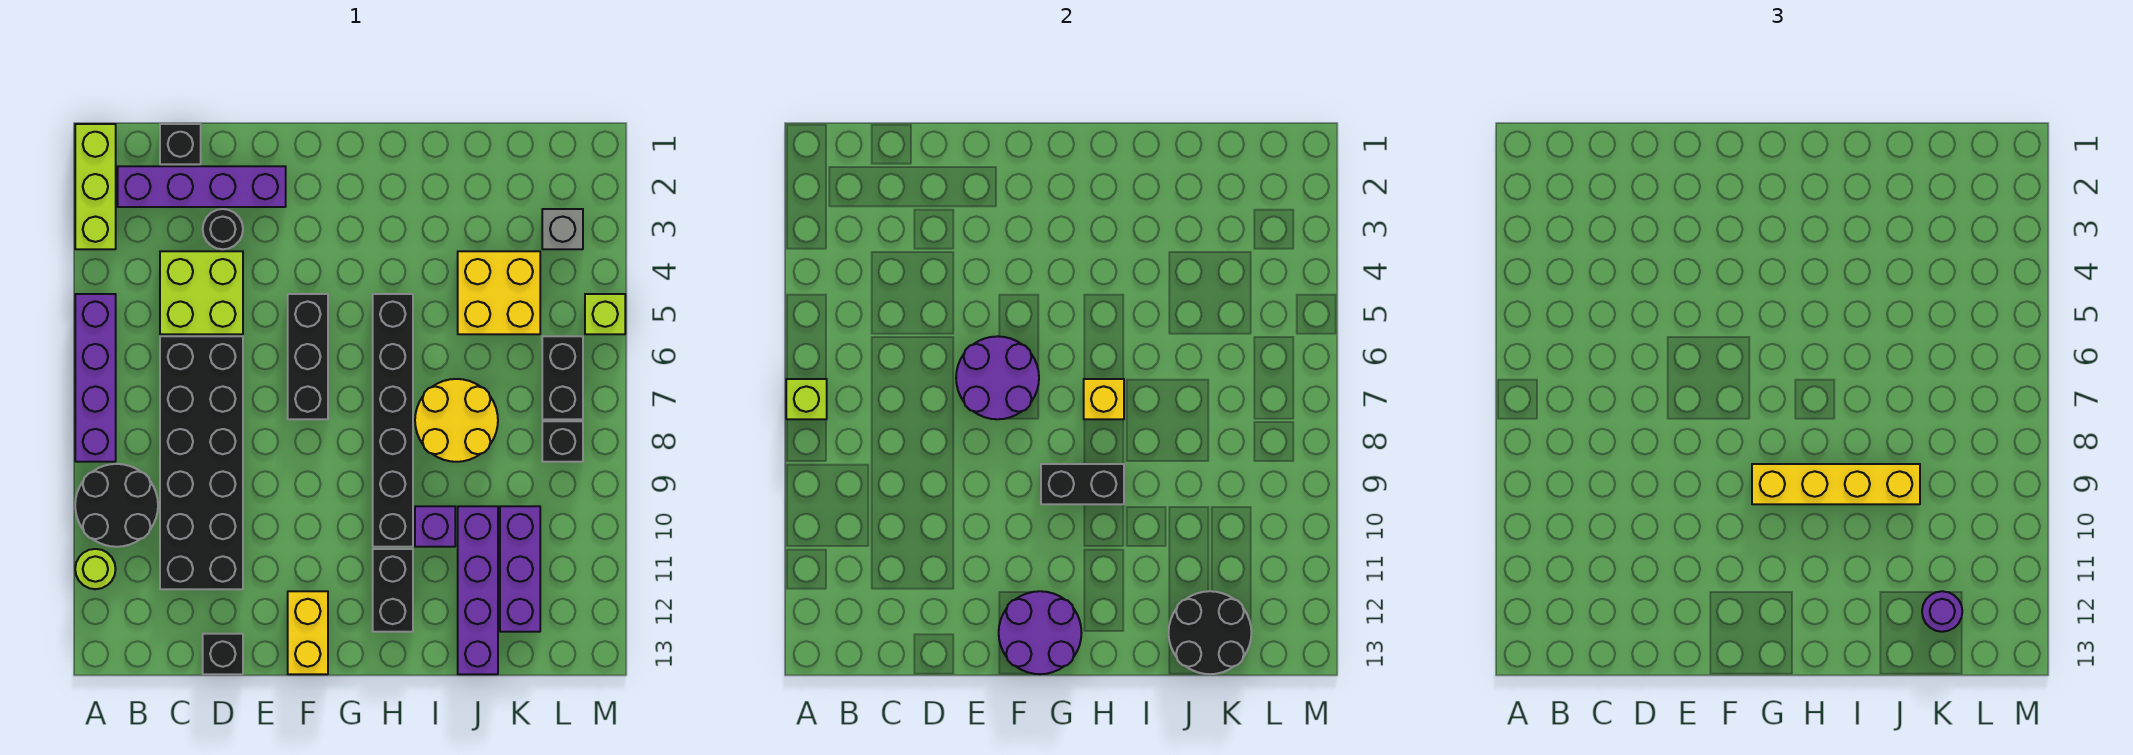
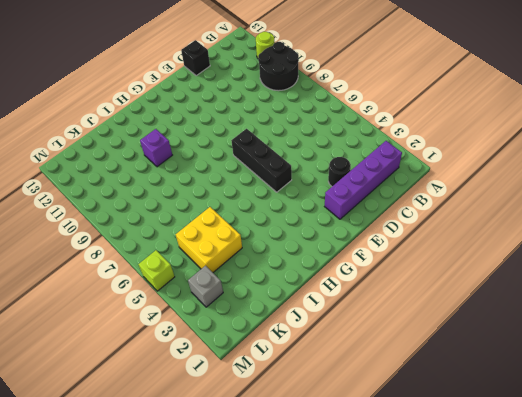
none -> lime brick A1:A3 level 1
none -> purple brick A5:A8 level 1
none -> black brick C1 level 1
none -> lime brick C4:D5 level 1

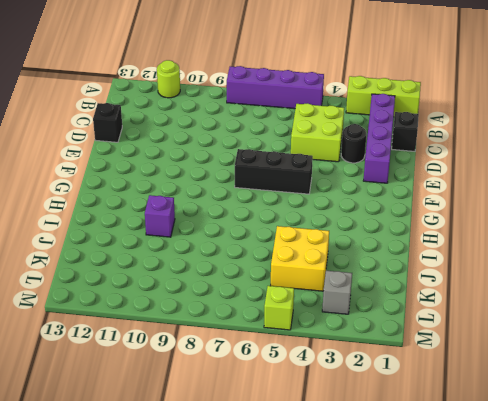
none -> black round brick A9:B10 level 1
none -> black brick C6:D11 level 1
none -> yellow brick F12:F13 level 1
none -> black brick H5:H10 level 1

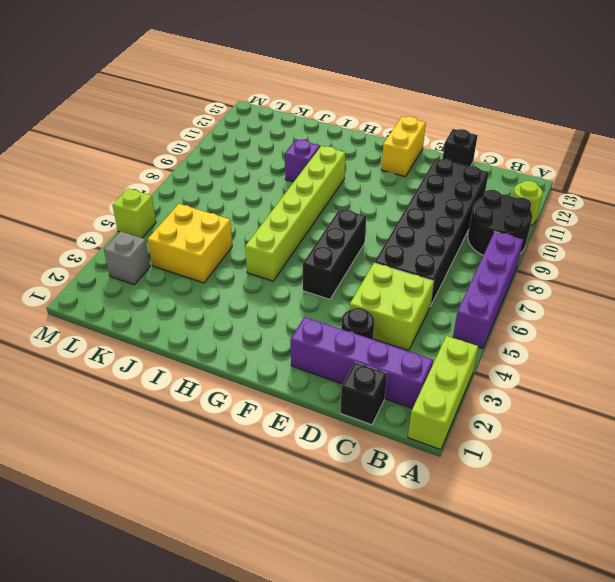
lime brick H5:H10 level 1 -> black brick H5:H10 level 1
none -> black brick H11:H12 level 1
none -> yellow round brick I7:J8 level 1
none -> purple brick J10:J13 level 1
none -> purple brick K10:K12 level 1

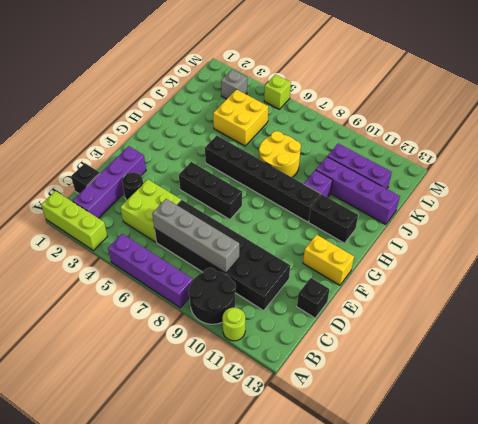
grey brick C6:C9 level 2 -> none
none -> black brick L6:L7 level 1
none -> black brick L8 level 1
none -> lime brick A7 level 2
none -> purple round brick E6:F7 level 2

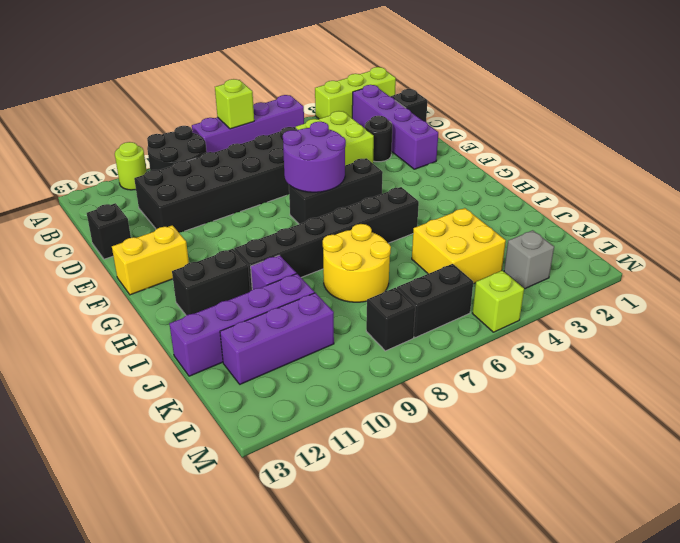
none -> purple round brick F12:G13 level 2
none -> black brick G9:H9 level 2
none -> yellow brick H7 level 2
none -> black round brick J12:K13 level 2

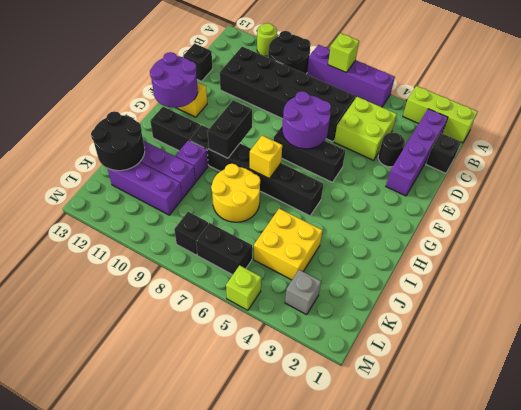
none -> yellow brick G9:J9 level 3
none -> purple round brick K12 level 3

